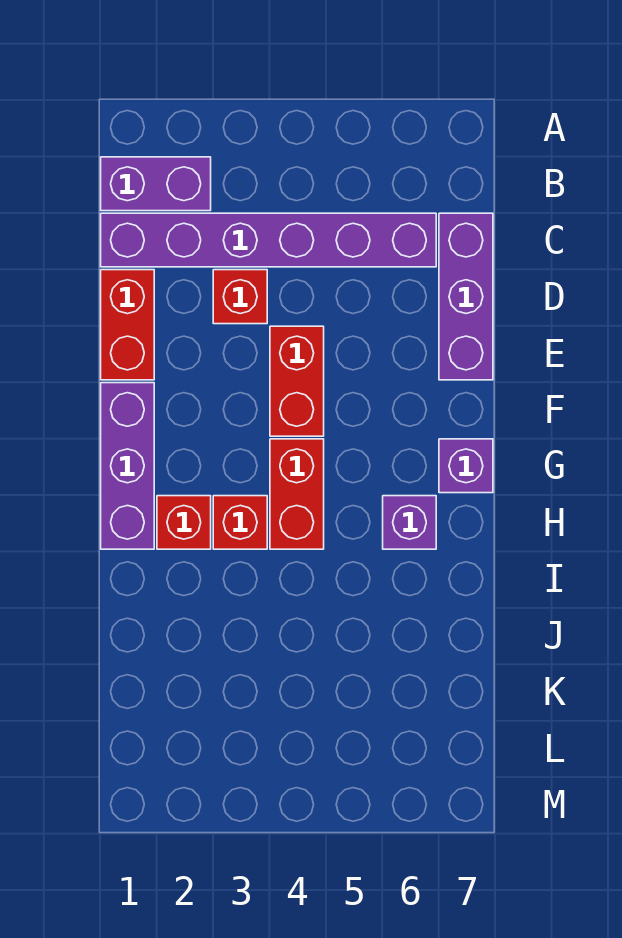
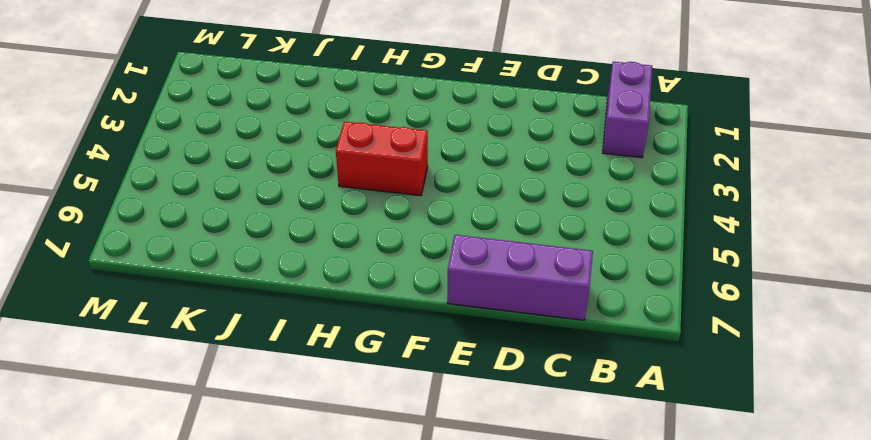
none -> purple brick C1:C6 level 1
none -> red brick D1:E1 level 1
none -> red brick D3 level 1

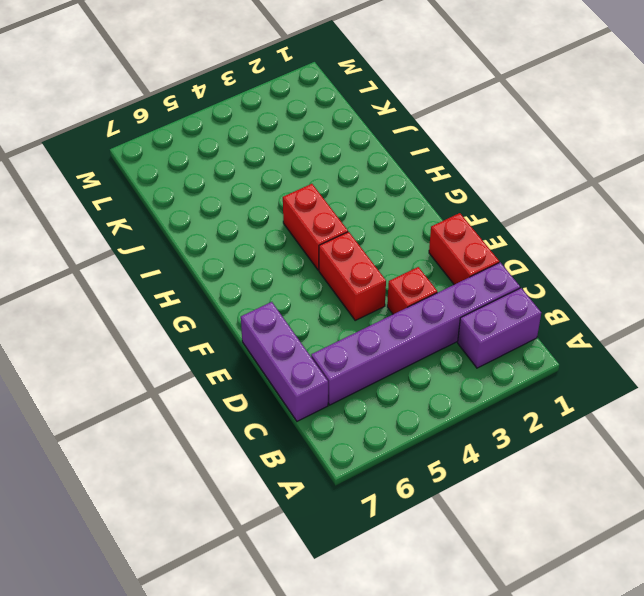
none -> purple brick F1:H1 level 1
none -> purple brick G7 level 1
none -> red brick H2 level 1

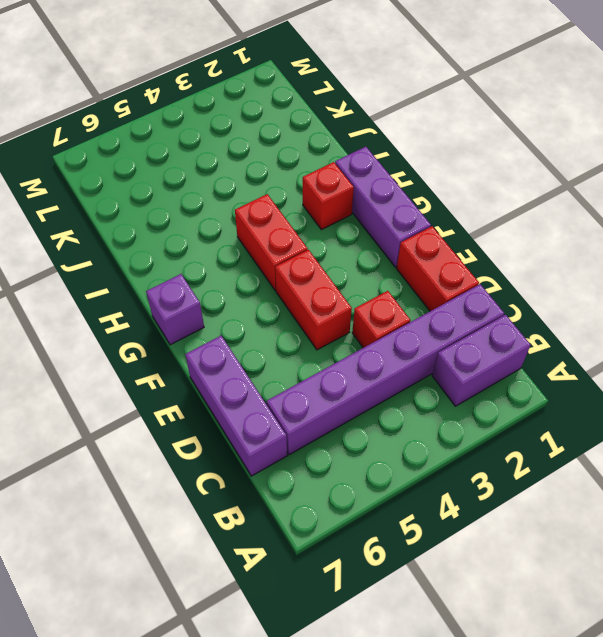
none -> red brick H3 level 1
none -> purple brick H6 level 1

